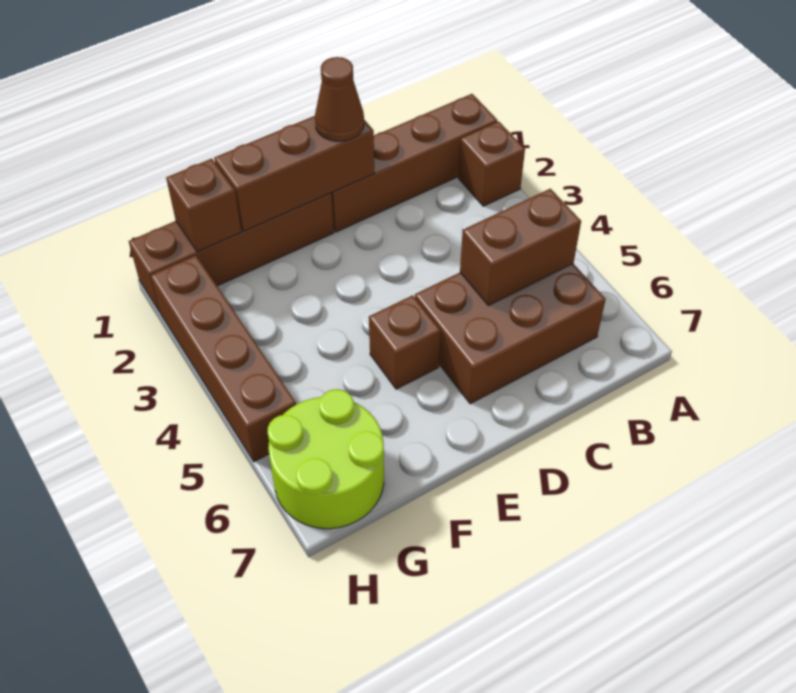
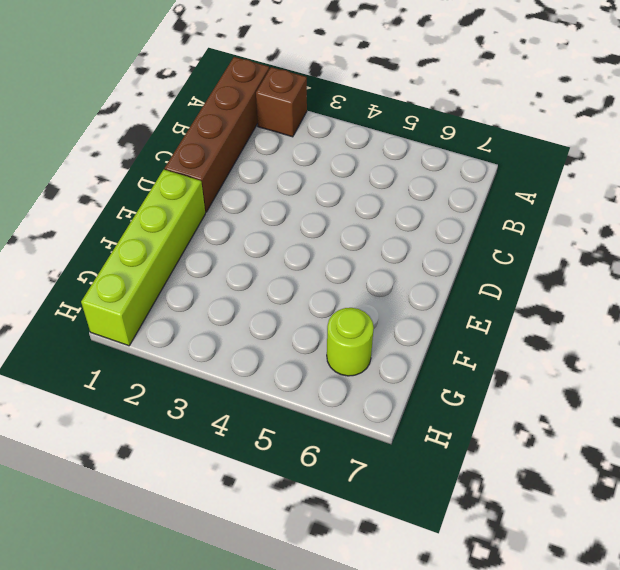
lime brick E1:H1 level 1 -> brown brick E1:H1 level 1
lime round brick G6 level 1 -> lime round brick G6:H7 level 1
none -> brown brick B5:D6 level 1
none -> brown brick E5 level 1

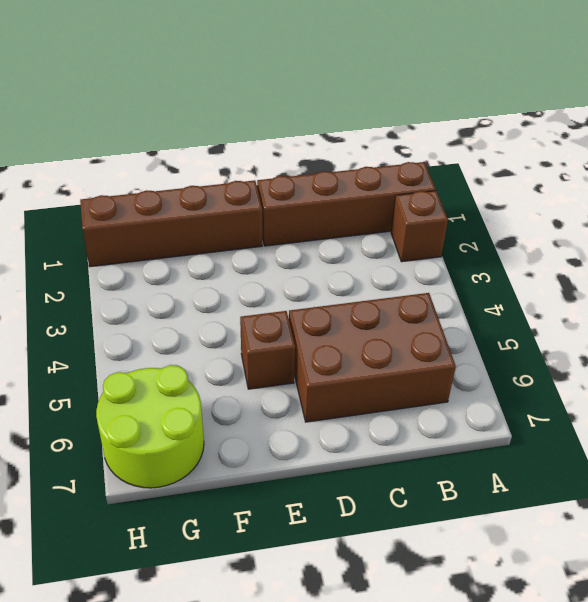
none -> brown brick H2:H5 level 1
none -> brown brick B5:C5 level 2

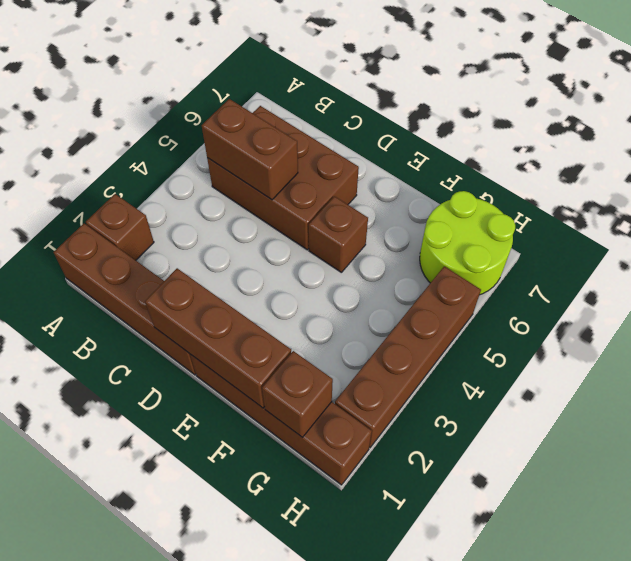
none -> brown cone D1 level 3

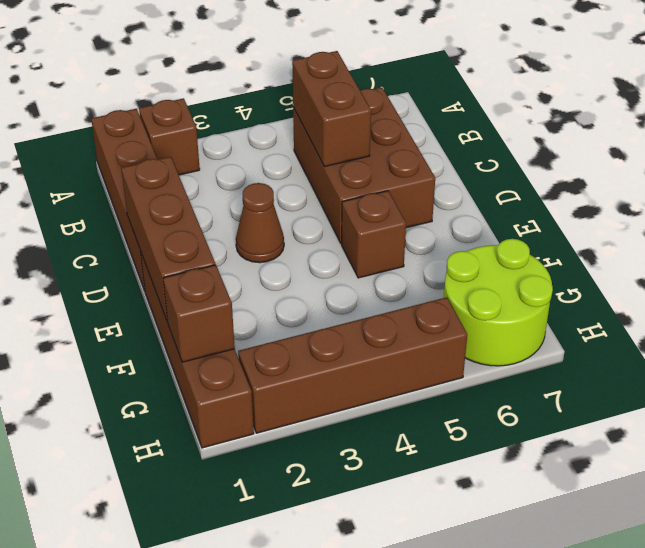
brown cone D3 level 1 -> brown cone D1 level 3

